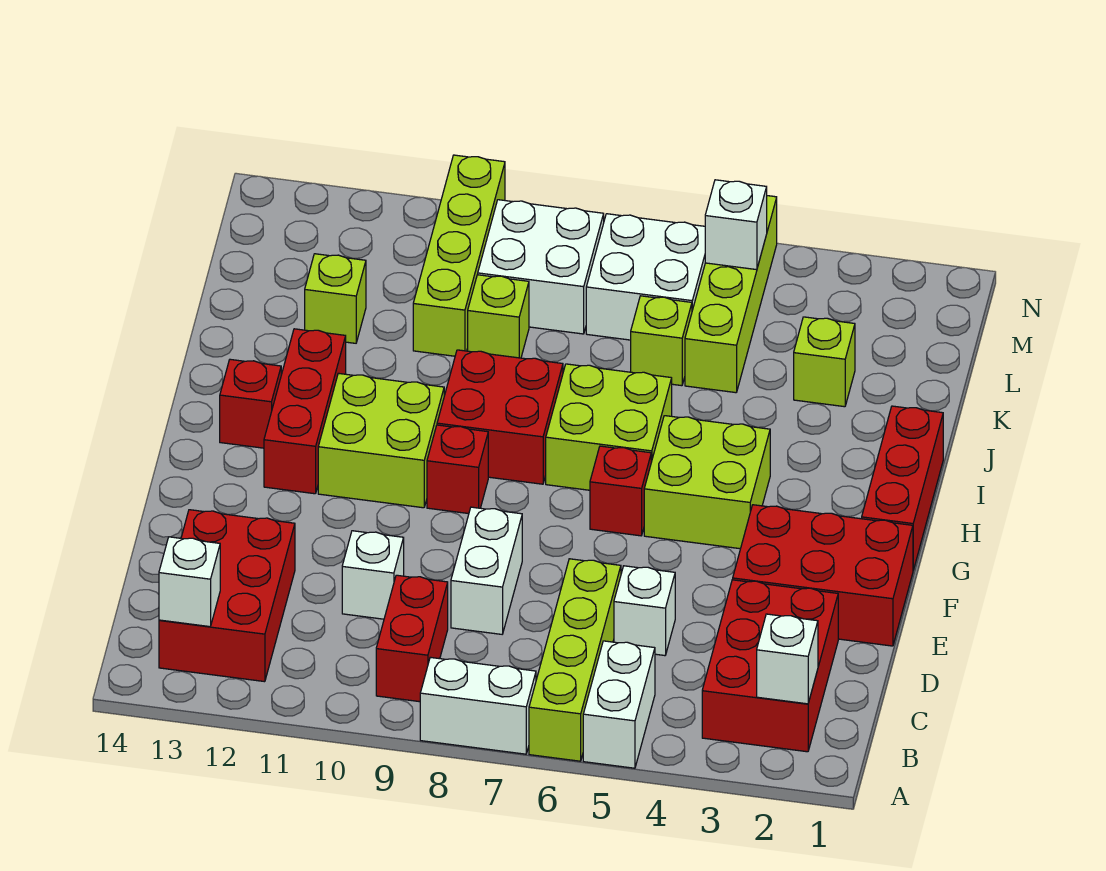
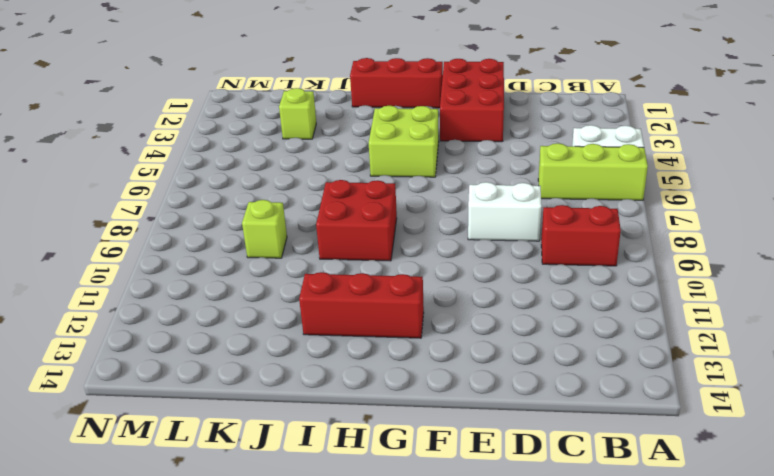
lime brick A6:C6 level 1 -> lime brick A6:D6 level 1
none -> white brick A7:A8 level 1
none -> red brick B2:D3 level 1
none -> red brick B12:D13 level 1
none -> white brick D5 level 1

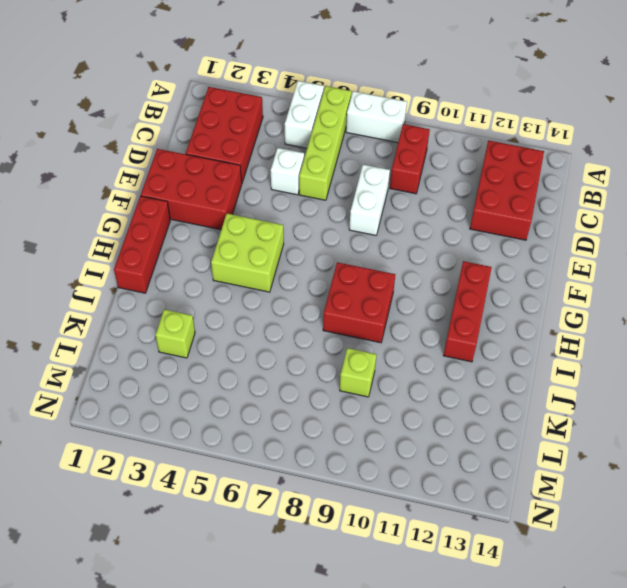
none -> white brick D10 level 1
none -> red brick G6 level 1
none -> red brick G9 level 1
none -> lime brick G10:H11 level 1

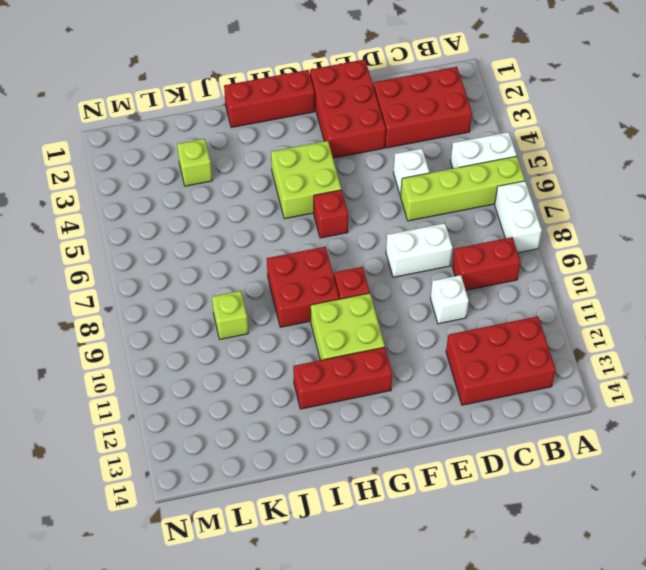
none -> lime brick H6:I7 level 1
none -> red brick H13 level 1
none -> lime brick K5:N5 level 1
none -> lime brick K6 level 1

